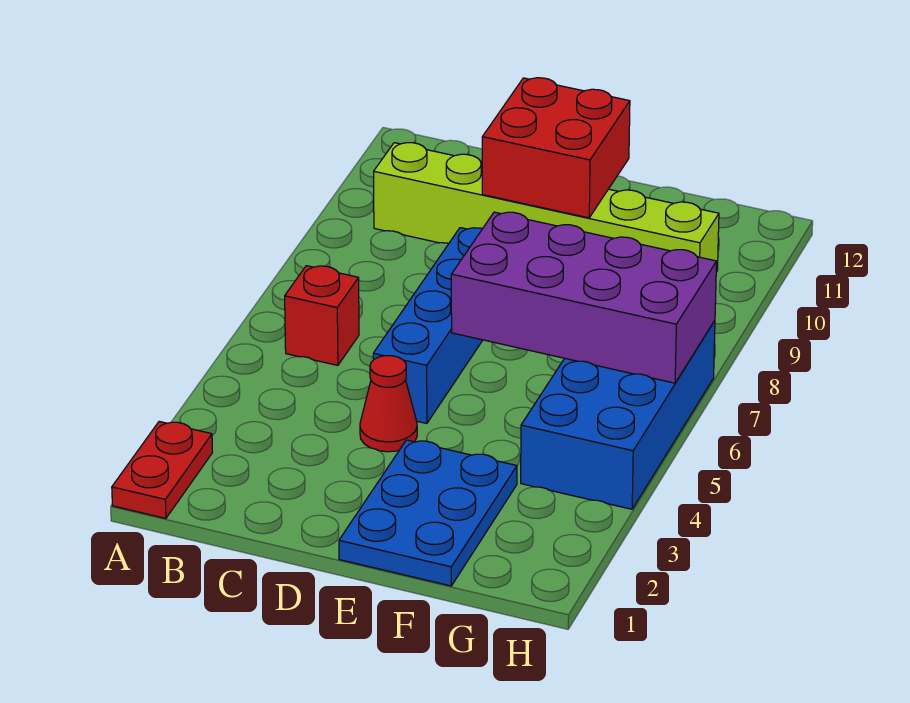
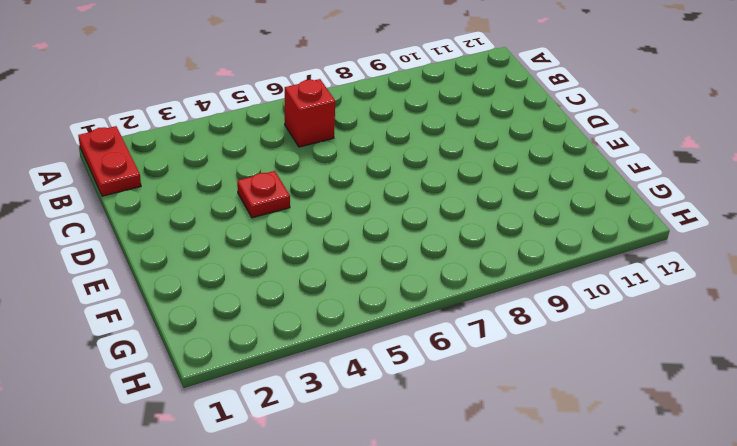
red plate A1:B1 level 1 -> red plate A1:A2 level 1
red plate D4 level 1 -> red cone D4 level 1
none -> lime brick B10:G10 level 1
none -> blue brick D5:D8 level 1

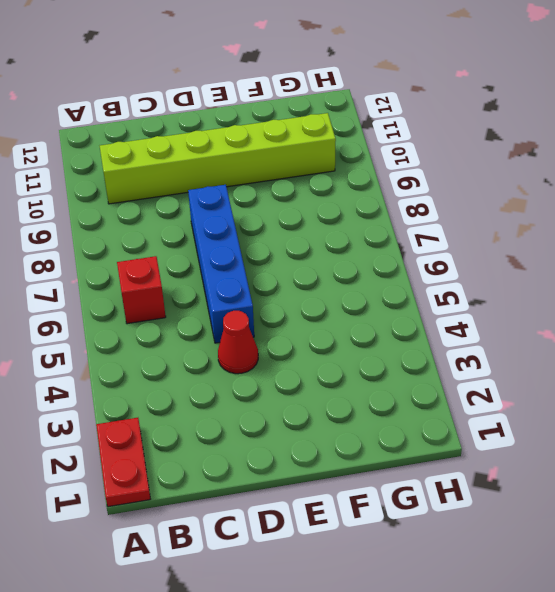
none -> blue plate E1:F3 level 1
none -> blue brick G4:H7 level 1

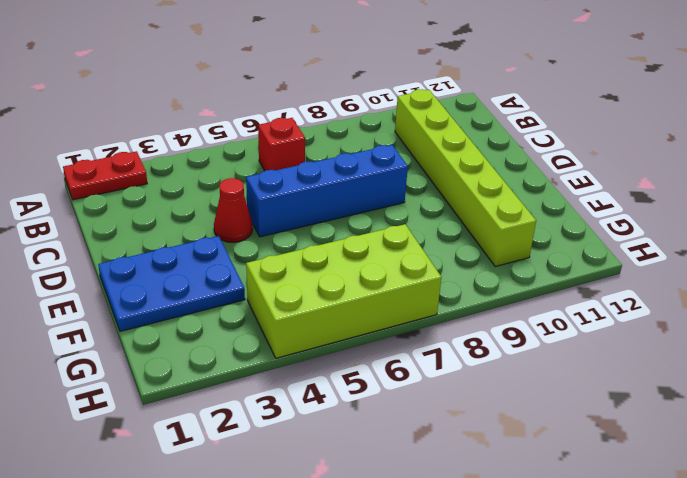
lime brick G4:H7 level 1 -> blue brick G4:H7 level 1
none -> red brick D10:E11 level 2
none -> purple brick E6:H7 level 2

